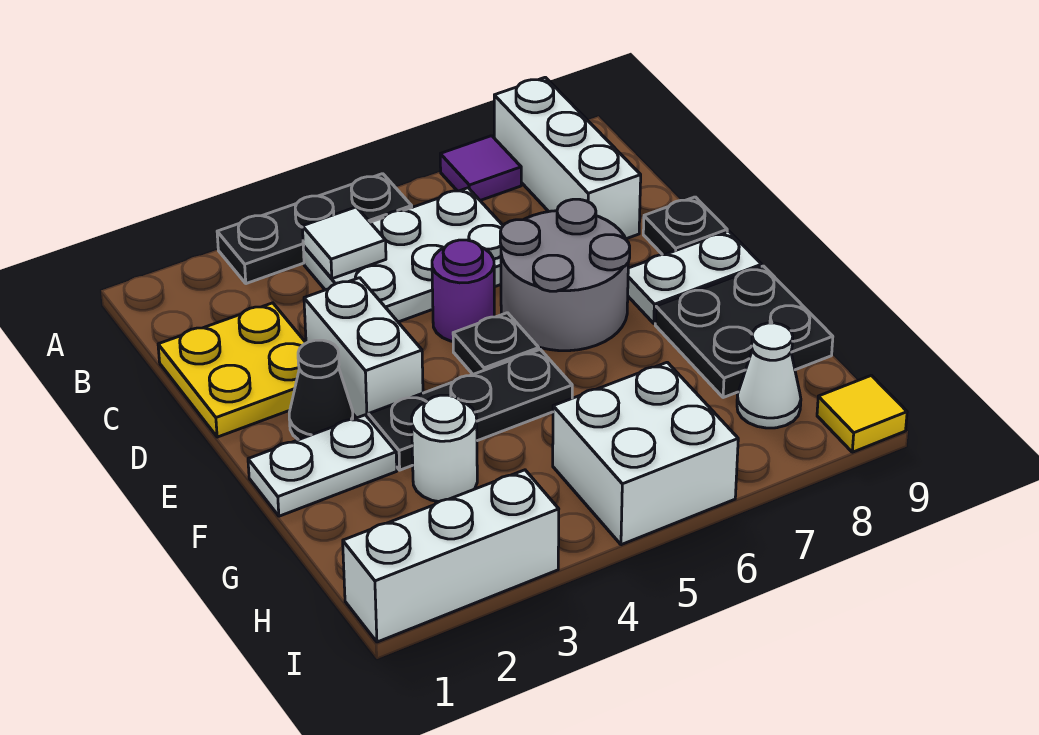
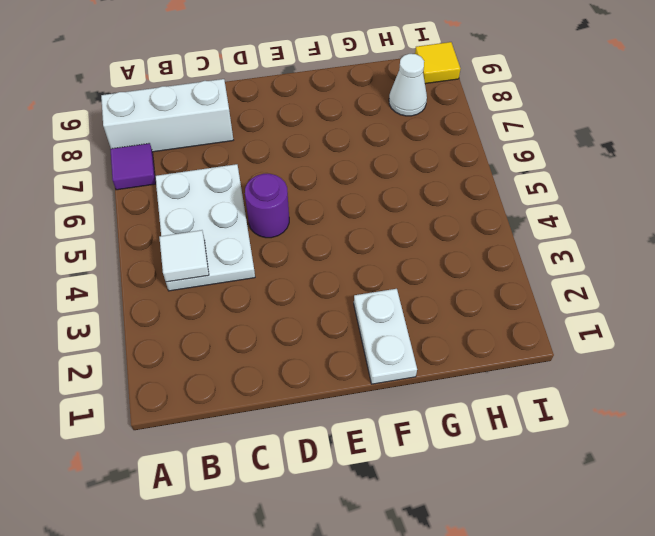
none -> black plate A3:A5 level 1
none -> yellow plate C1:D2 level 1
none -> white brick D3:E3 level 1

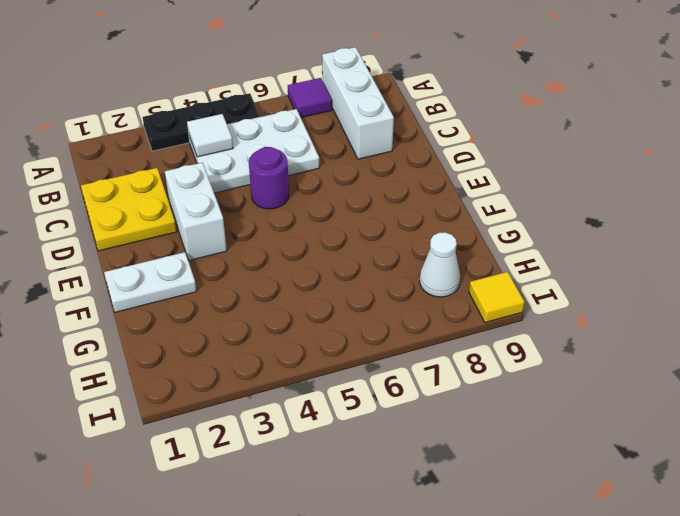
none -> grey round brick D6:E7 level 1
none -> black plate D9 level 1
none -> black cone E2 level 1

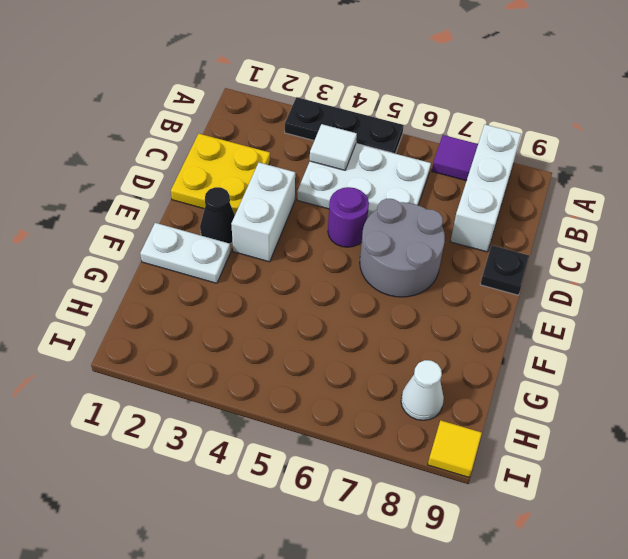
none -> black plate E5 level 1
none -> white plate E8:E9 level 1
none -> black plate F3:F5 level 1

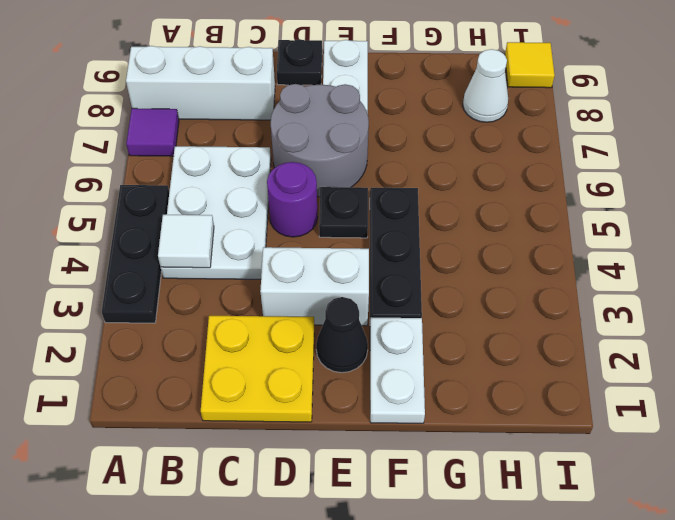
none -> black plate F8:G9 level 1
none -> white round brick G3 level 1
none -> white brick H5:I6 level 1

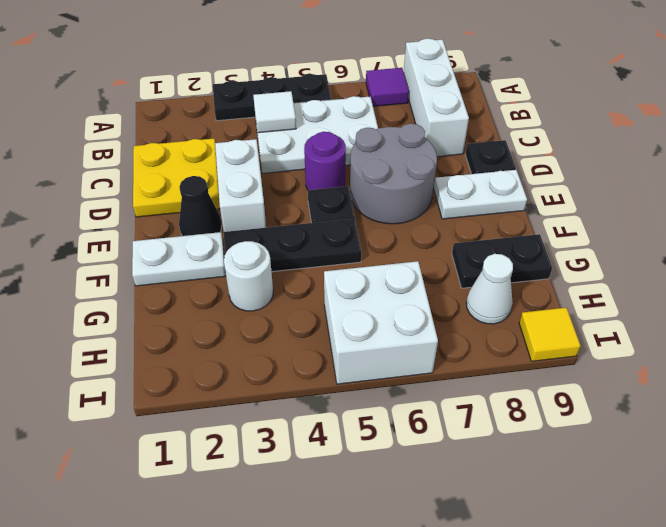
black plate G8:G9 level 1 -> black plate F8:G9 level 1
none -> white brick I1:I3 level 1

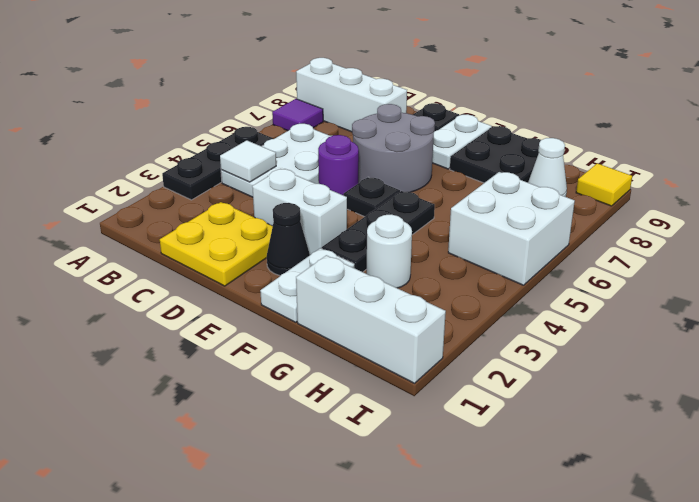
white brick G1:I1 level 1 -> white brick I1:I3 level 1

